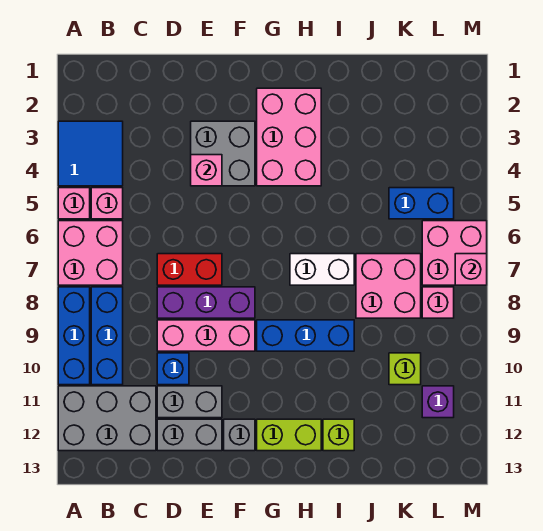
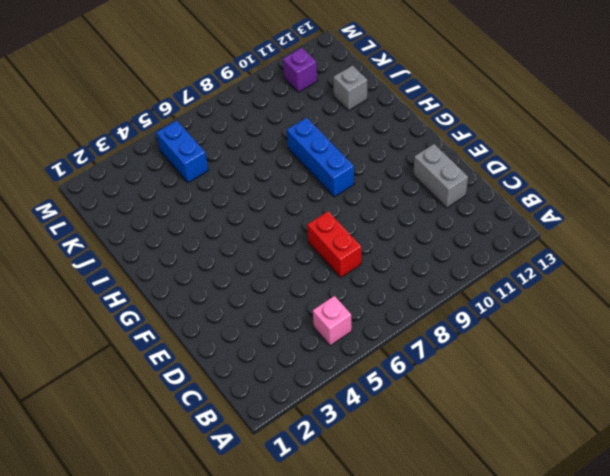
grey brick J12 level 1 -> grey brick F12 level 1
none -> blue tile A3:B4 level 1
none -> pink brick A5 level 1
none -> pink brick A6:B7 level 1

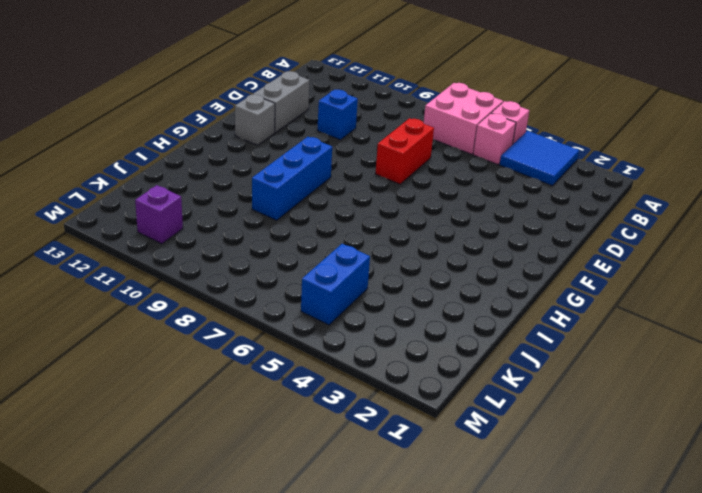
none -> blue brick A8:A10 level 1
none -> grey brick A11:C12 level 1
none -> blue brick B8:B10 level 1

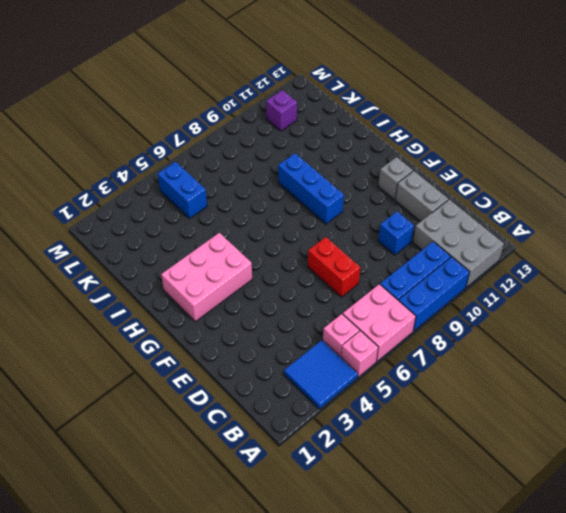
none -> purple brick D8:F8 level 1
none -> pink brick D9:F9 level 1
none -> grey brick D11:E11 level 1

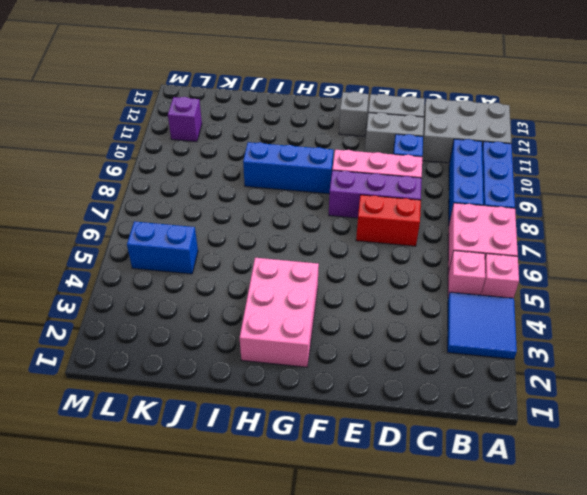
none -> grey brick E3:F4 level 1
none -> lime brick G12:H12 level 1
none -> white brick H7:I7 level 1

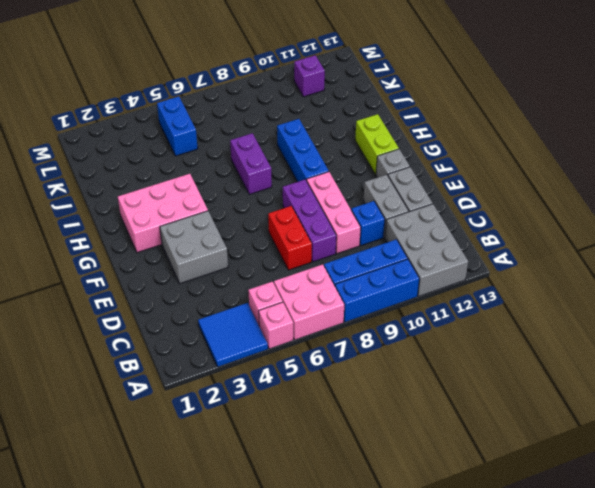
purple brick H7:I7 level 1 -> white brick H7:I7 level 1
none -> lime brick I12 level 1
none -> pink brick J7:K8 level 1
none -> lime brick K10 level 1

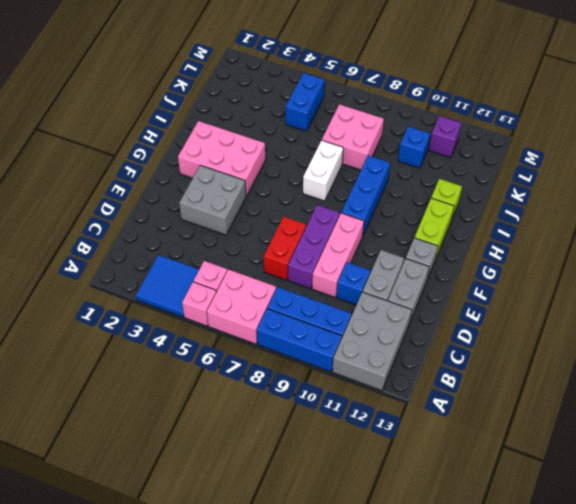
blue brick K10 level 1 -> lime brick K10 level 1
none -> pink brick L6:M7 level 1
none -> pink brick L8 level 1
none -> pink brick E4 level 2

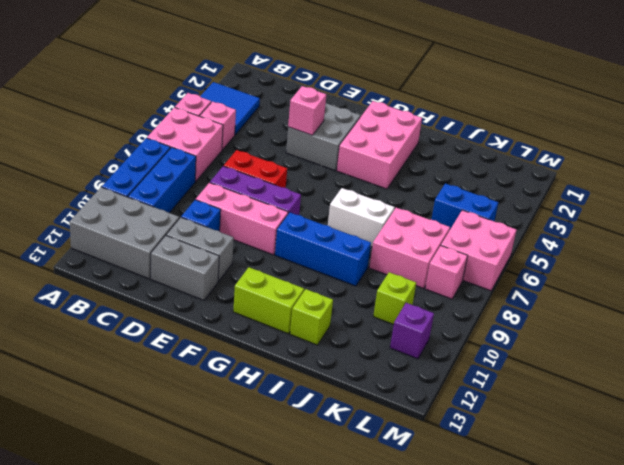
none -> grey brick F12 level 1
none -> pink brick M7 level 2

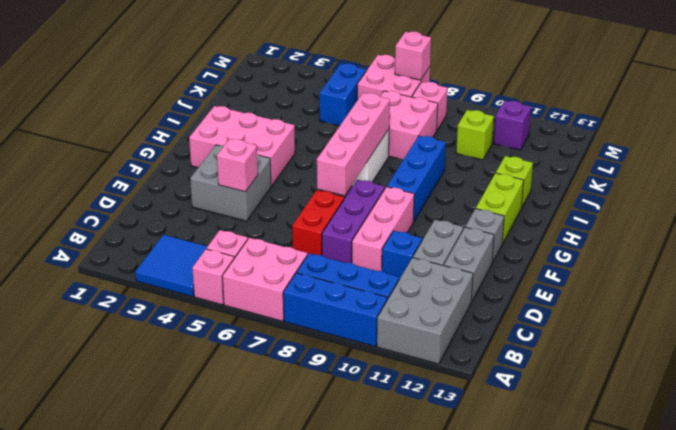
pink brick F7:I7 level 2 -> none

